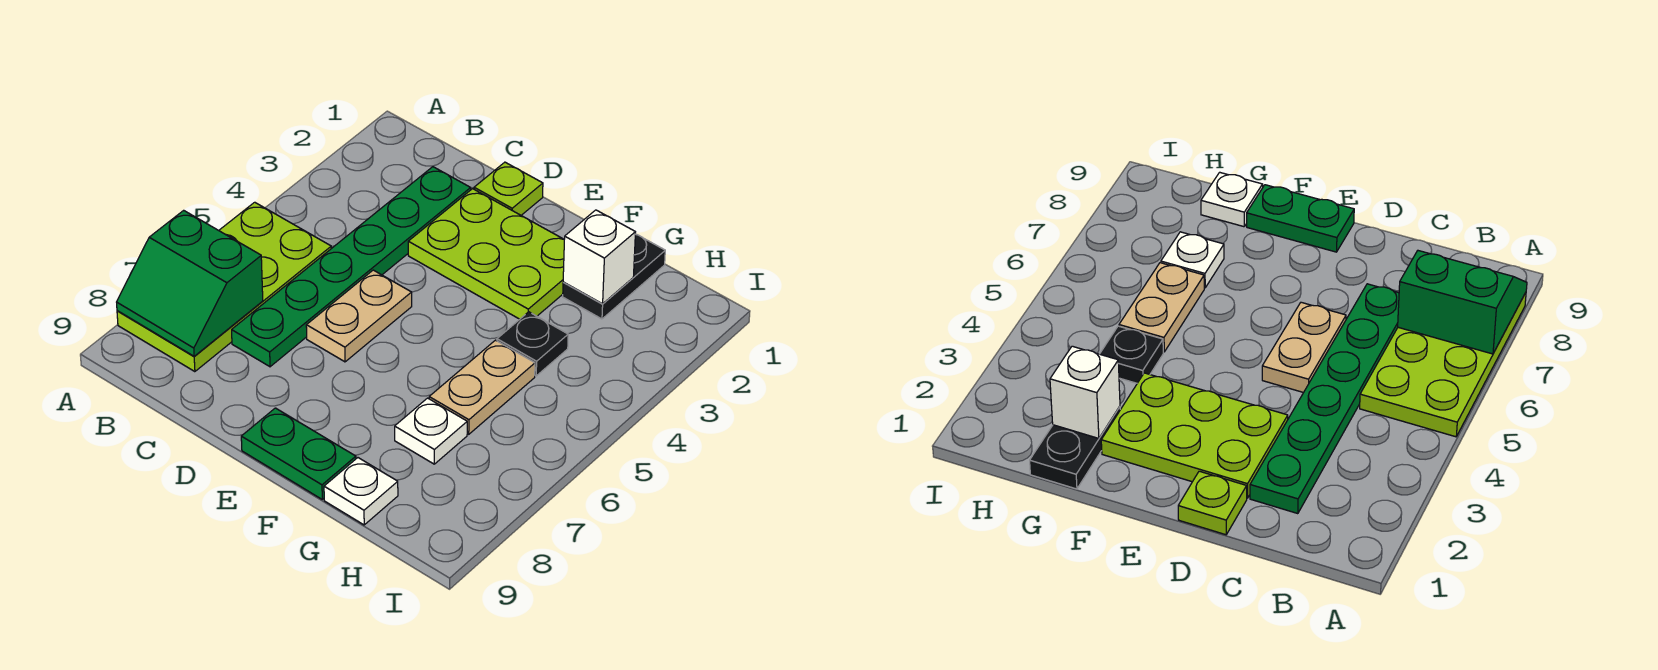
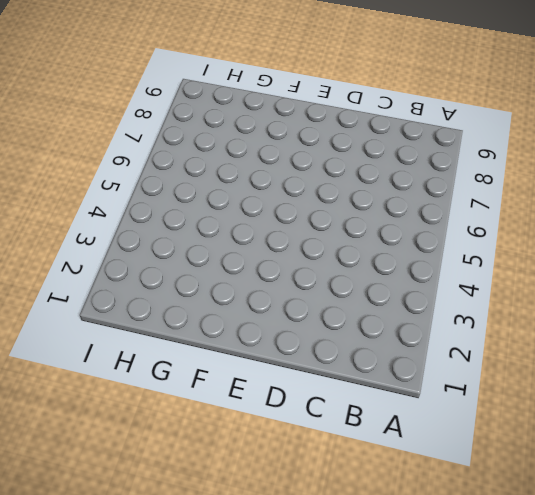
none -> lime plate A5:B8 level 1
none -> green plate C2:C7 level 1
none -> lime plate D1 level 1

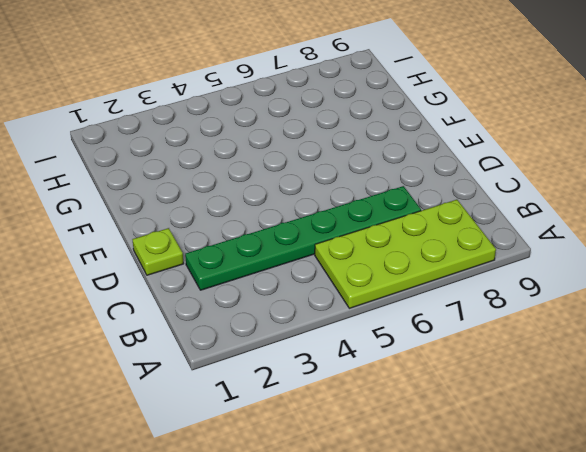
none -> lime plate D2:F3 level 1
none -> tan plate D5:D6 level 1
none -> green plate E9:F9 level 1

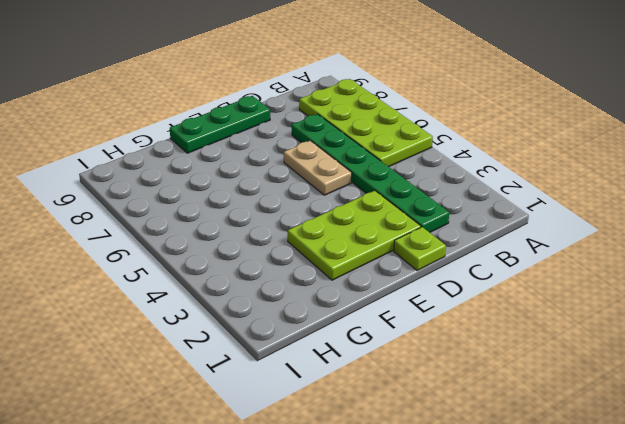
green plate D9:F9 level 1 -> green plate E9:F9 level 1
none -> black plate G1:G2 level 1
none -> black plate G4 level 1
none -> tan plate G5:G6 level 1

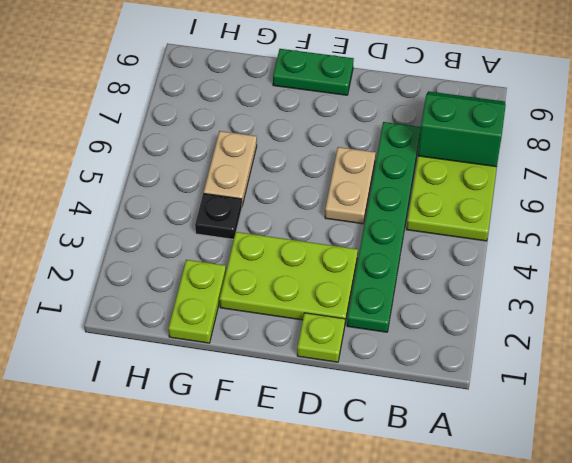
lime plate G1:G2 level 1 -> black plate G1:G2 level 1
none -> white plate G7 level 1
none -> white plate G9 level 1
none -> white brick G2 level 2

